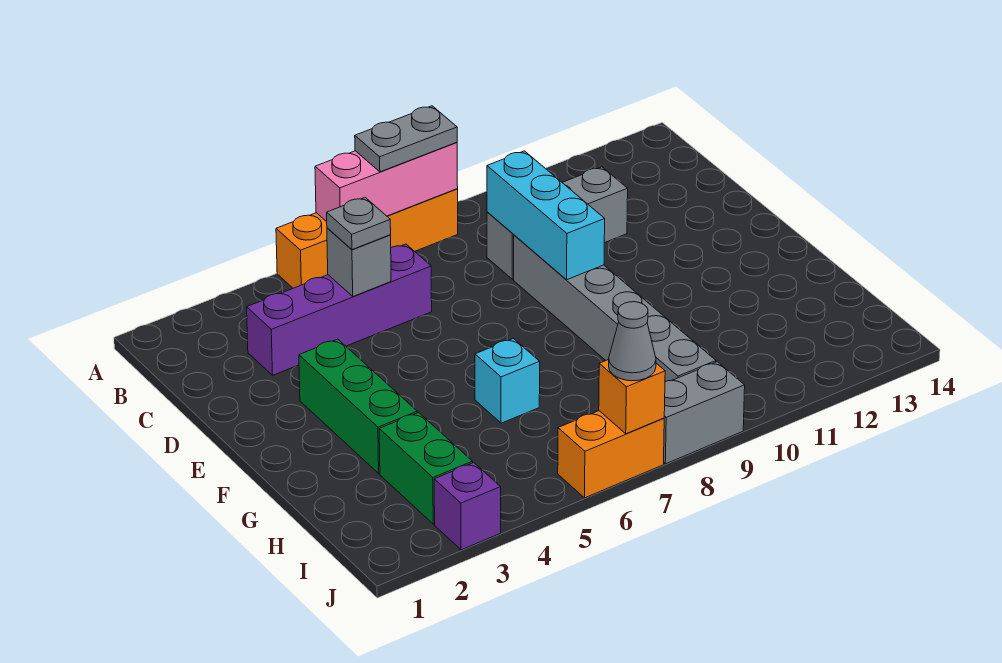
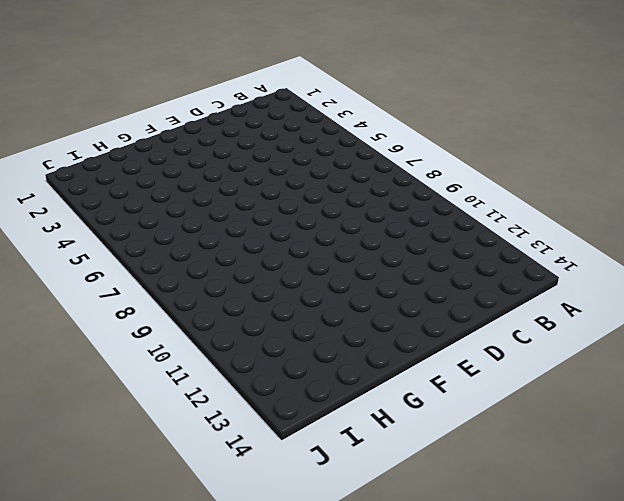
none -> orange brick A5:A8 level 1
none -> purple brick C3:C6 level 1
none -> grey brick C9:C11 level 1

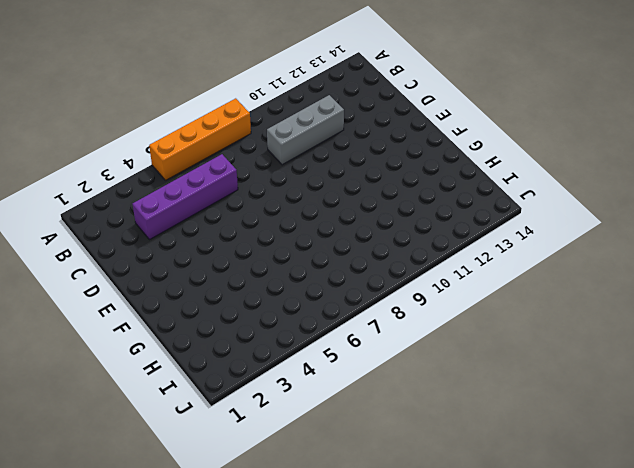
none -> grey brick D9:I9 level 1
none -> green brick E3:G3 level 1
none -> cyan brick G6 level 1

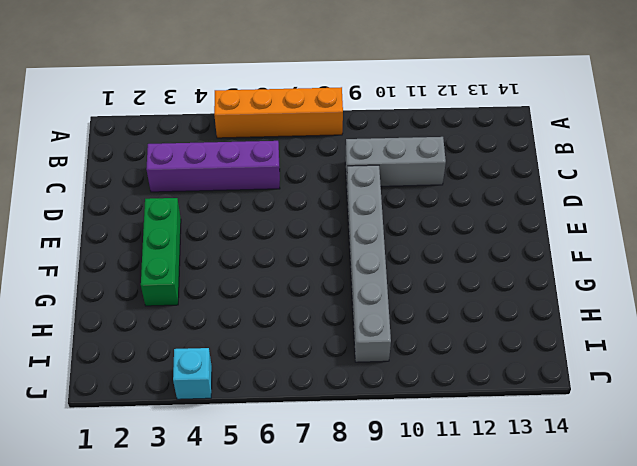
cyan brick J4 level 1 -> cyan brick G6 level 1
none -> green brick H3:I3 level 1
none -> purple brick J3 level 1
none -> orange brick J6:J7 level 1

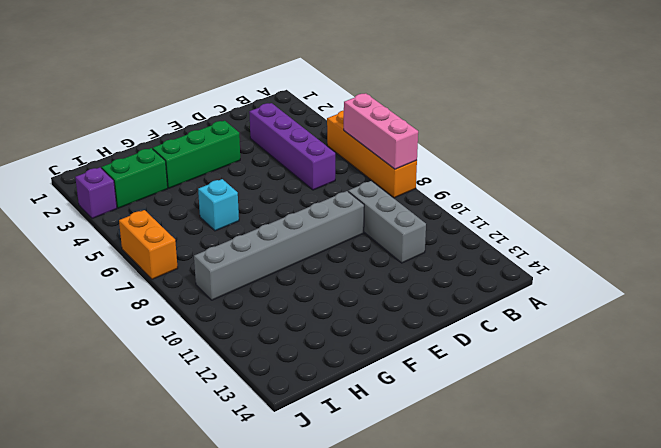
none -> grey brick J8:J9 level 1
none -> grey brick C5 level 2
none -> cyan brick C9:E9 level 2

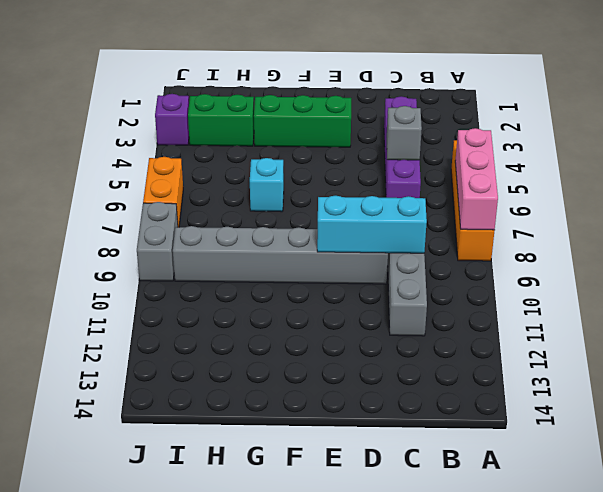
none -> orange brick J7 level 2
none -> grey plate A7:A8 level 3
none -> grey plate C5 level 3

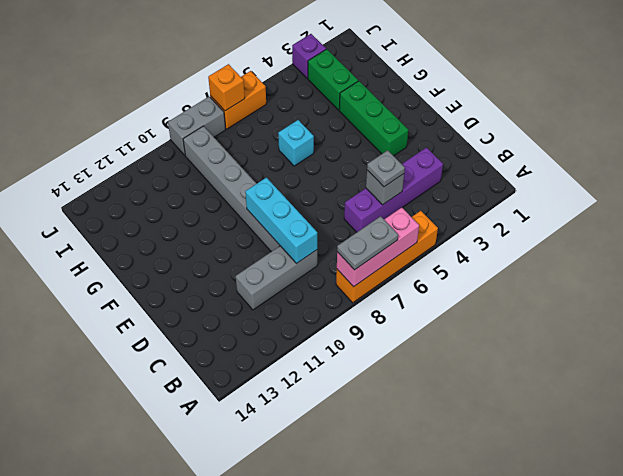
none -> grey cone J7 level 3

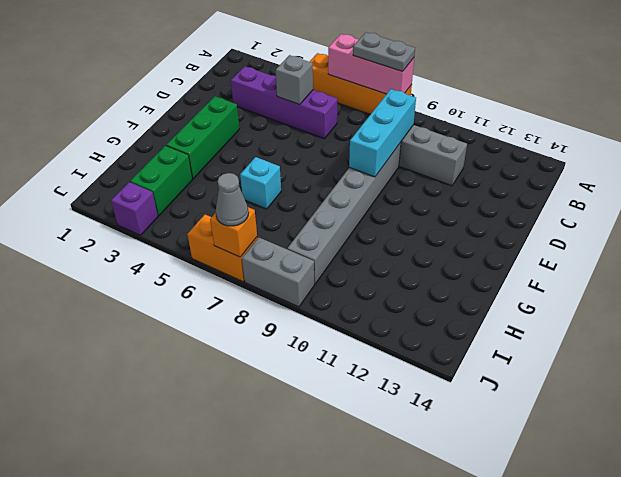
none -> grey plate C5 level 3

